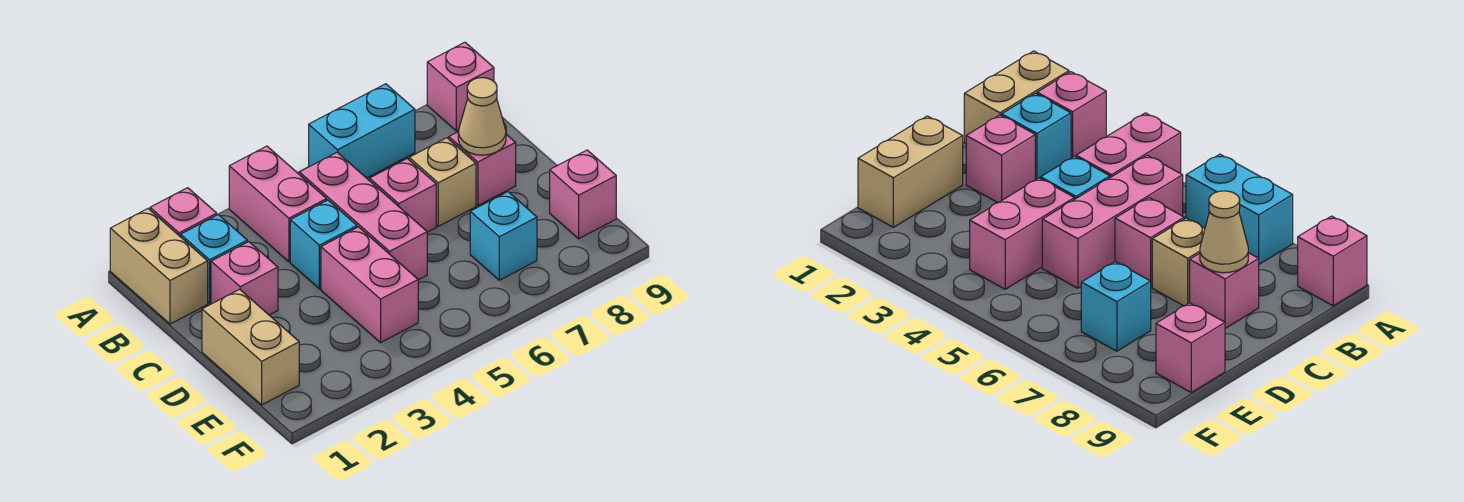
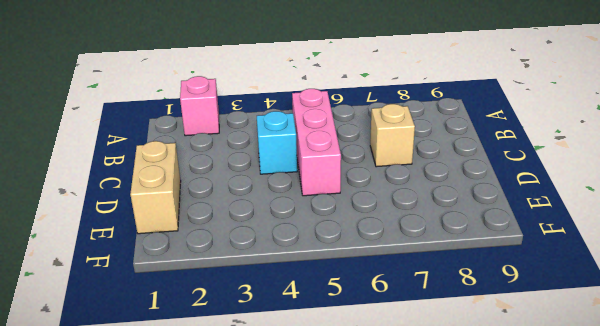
none -> tan brick A1:B1 level 1
none -> pink brick A4:B4 level 1
none -> cyan brick A6:A7 level 1

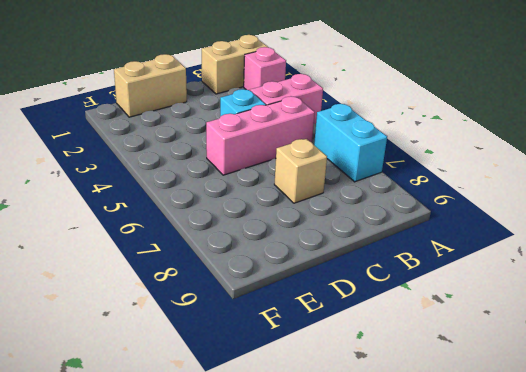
none -> pink brick A9 level 1
none -> cyan brick B2 level 1
none -> pink brick C2 level 1

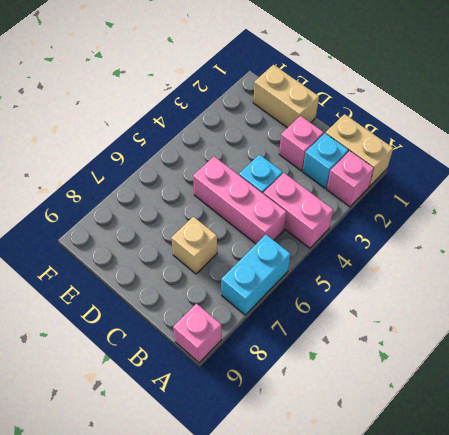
none -> pink brick C6 level 1
none -> pink brick C8 level 1
none -> pink brick D4:E4 level 1

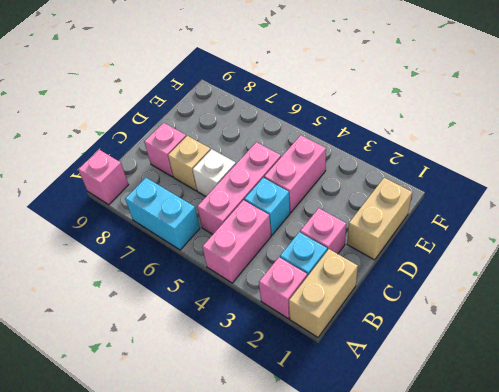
white brick C6 level 1 -> pink brick C6 level 1
none -> cyan brick E7 level 1
none -> pink brick E9 level 1
none -> tan cone C8 level 2

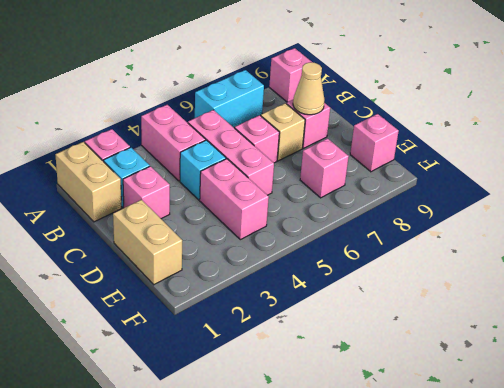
pink brick E7 level 1 -> cyan brick E7 level 1

